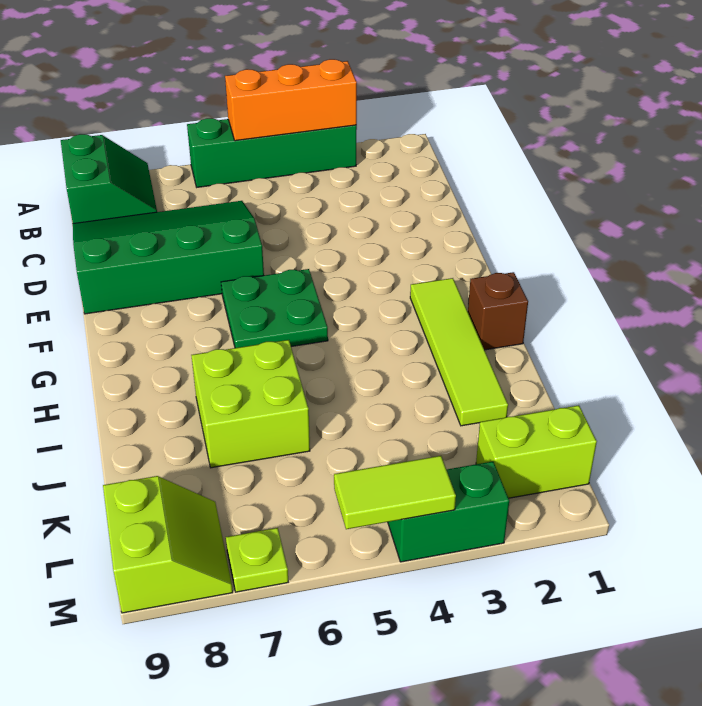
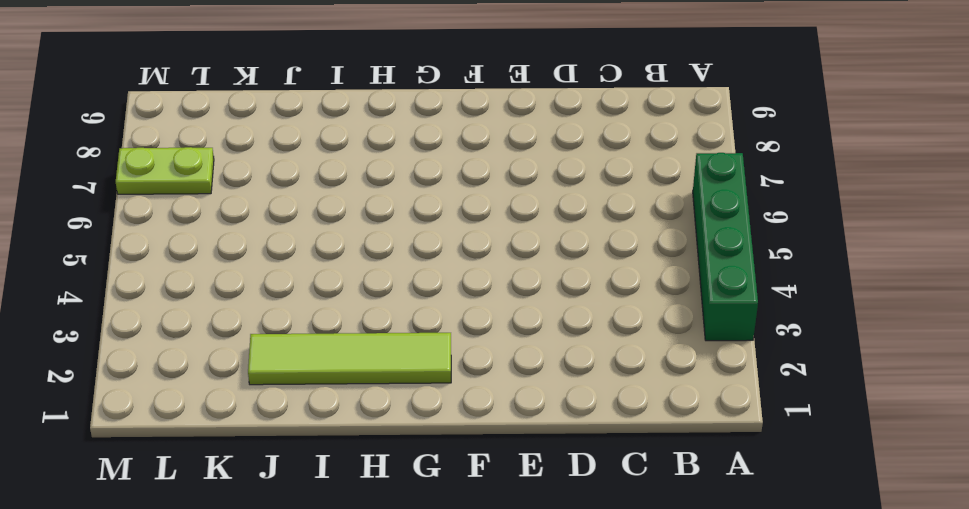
lime plate L7:M7 level 1 -> lime plate M7 level 1
none -> green slope A8:B9 level 1 top 9
none -> green slope C6:E9 level 1 top E
none -> green plate F5:G6 level 1

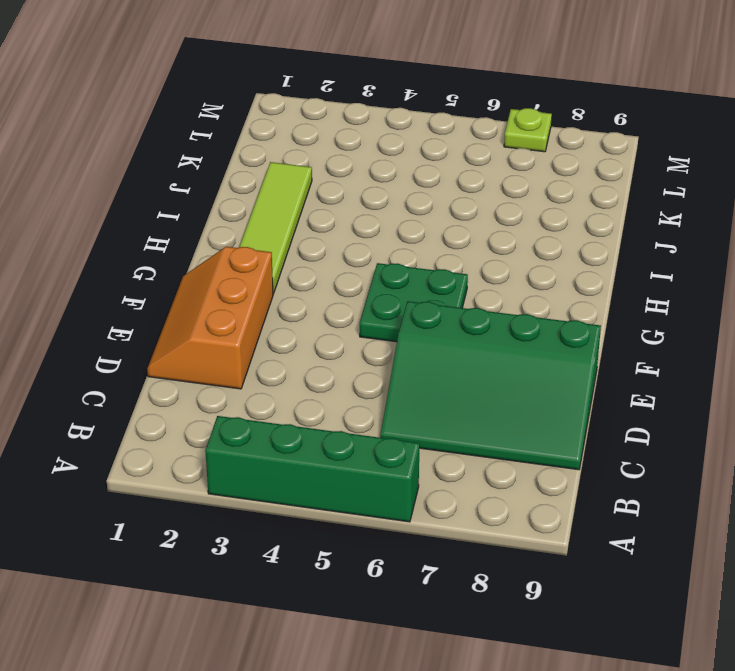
orange slope D1:F2 level 1 top 2 -> none
none -> green slope A8:B9 level 1 top 9
none -> brown brick H1 level 1
none -> lime brick I6:J7 level 1

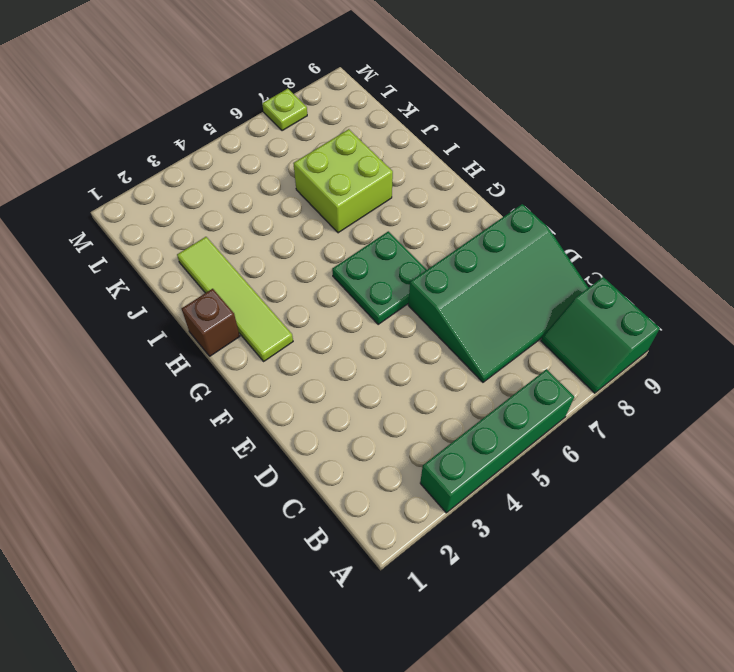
none -> lime brick L1:L2 level 1
none -> lime slope L8:M9 level 1 top 9
none -> green brick M3:M4 level 1

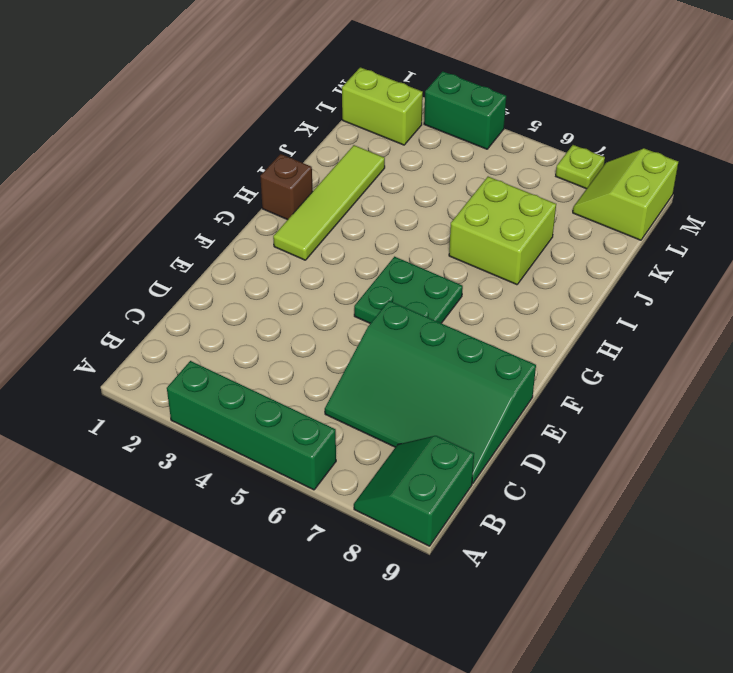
none -> orange brick A3:A5 level 2
none -> lime tile M4:M5 level 2

